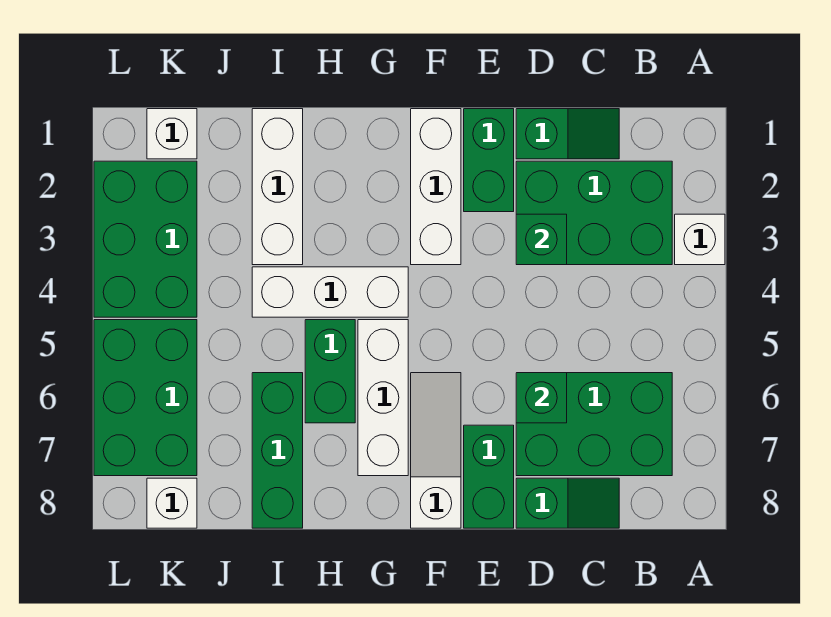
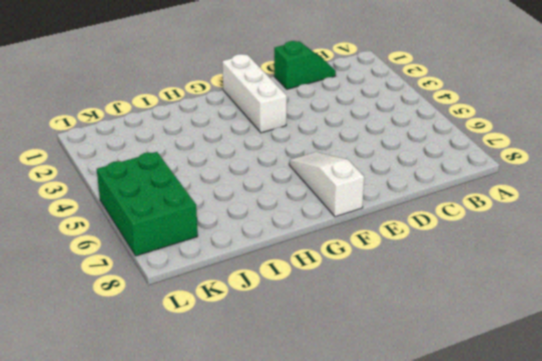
none -> white brick A3 level 1
none -> green brick B2:D3 level 1
none -> green brick B6:D7 level 1

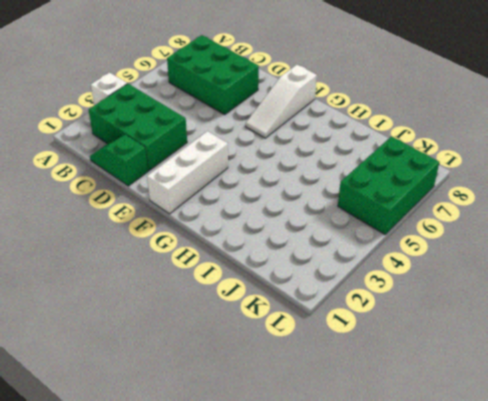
none -> green slope C8:D8 level 1 top D
none -> green brick E1:E2 level 1
none -> green brick E7:E8 level 1

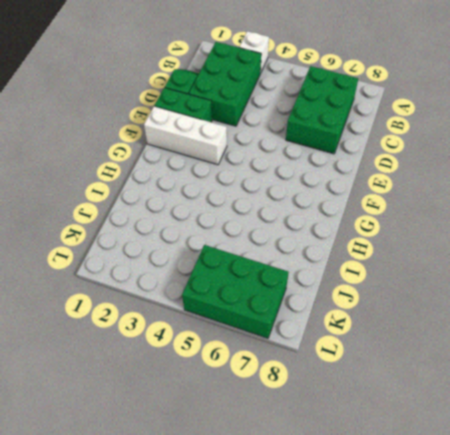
none -> green slope C8:D8 level 1 top D
none -> green brick E7:E8 level 1
none -> white slope F6:F8 level 1 top 8

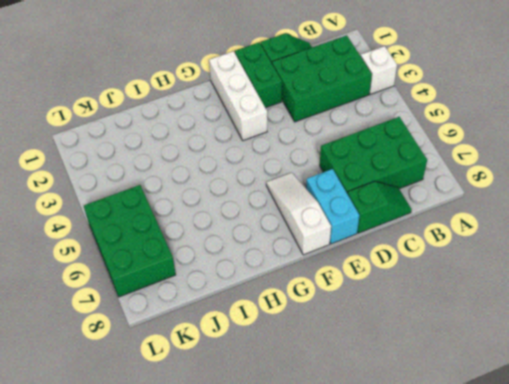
cyan brick E7:E8 level 1 -> green brick E7:E8 level 1
none -> white brick G4:I4 level 1
none -> white brick G5:G7 level 1
none -> green brick H5:H6 level 1

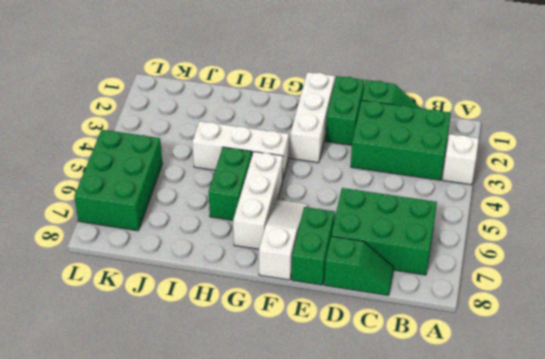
none -> white brick I1:I3 level 1
none -> green brick I6:I8 level 1
none -> white brick K1 level 1

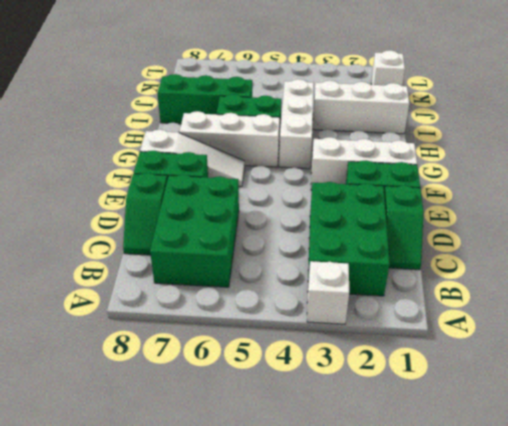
none -> green brick K2:L4 level 1
none -> green brick K5:L7 level 1
none -> white brick K8 level 1

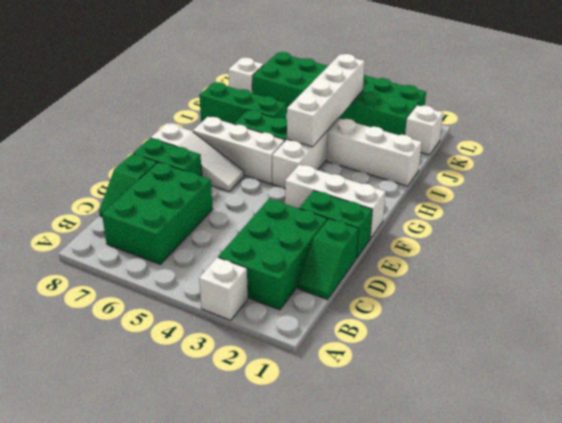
white brick H4:K4 level 2 -> none
none -> green brick D3 level 2
none -> green brick D6 level 2

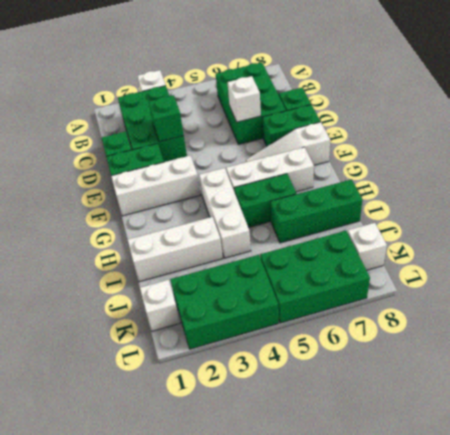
white brick D6 level 2 -> green brick D6 level 2

